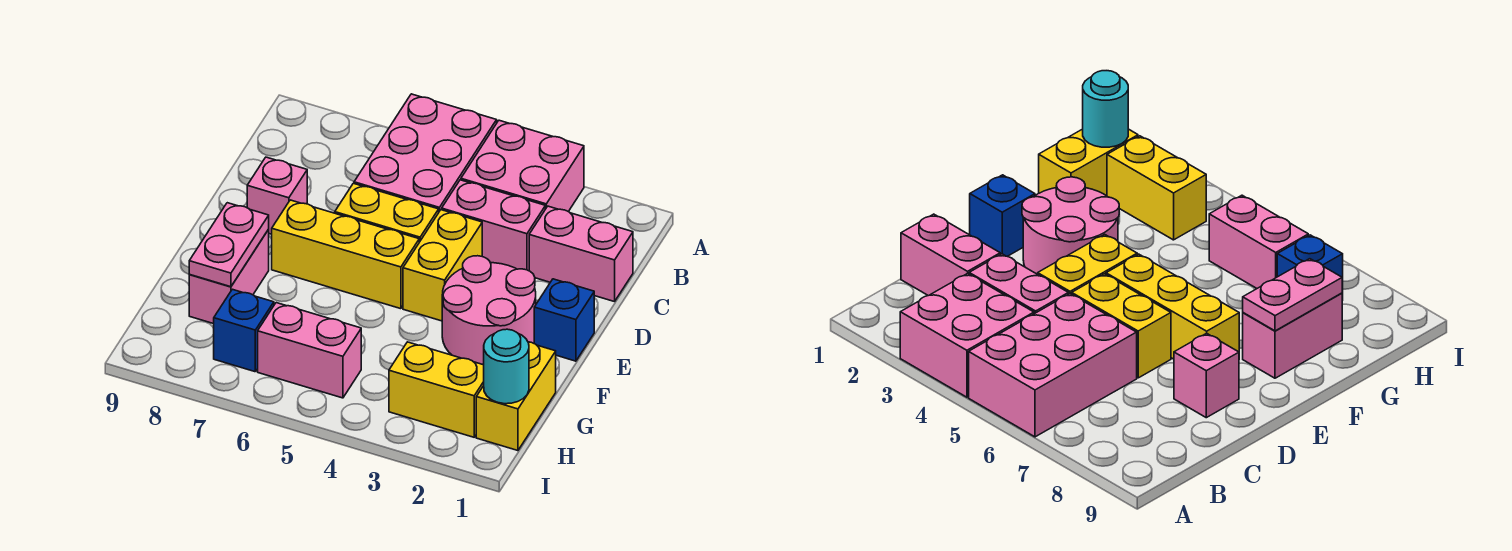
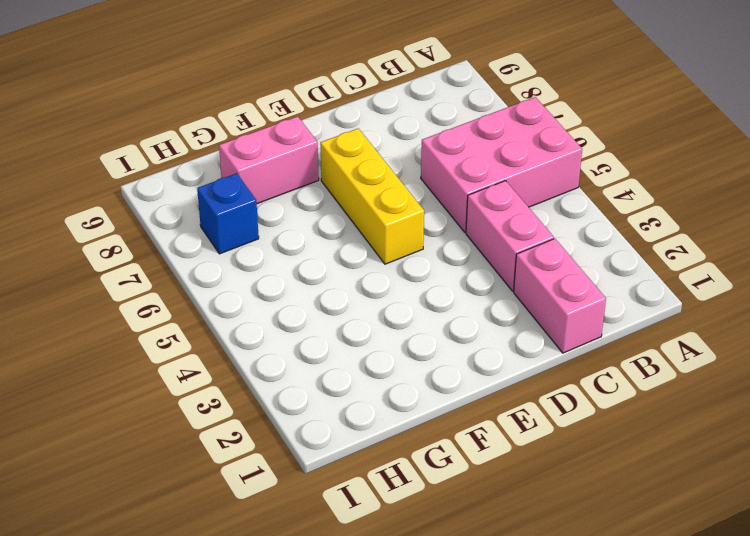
none -> pink brick A3:B4 level 1
none -> yellow brick D4:E4 level 1
none -> yellow brick D5:D6 level 1

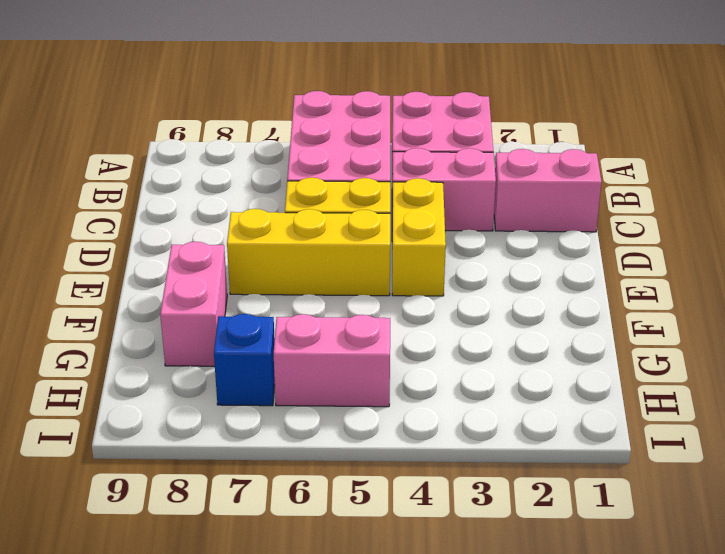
none -> pink brick D8 level 1
none -> blue brick E1 level 1
none -> pink round brick E2:F3 level 1

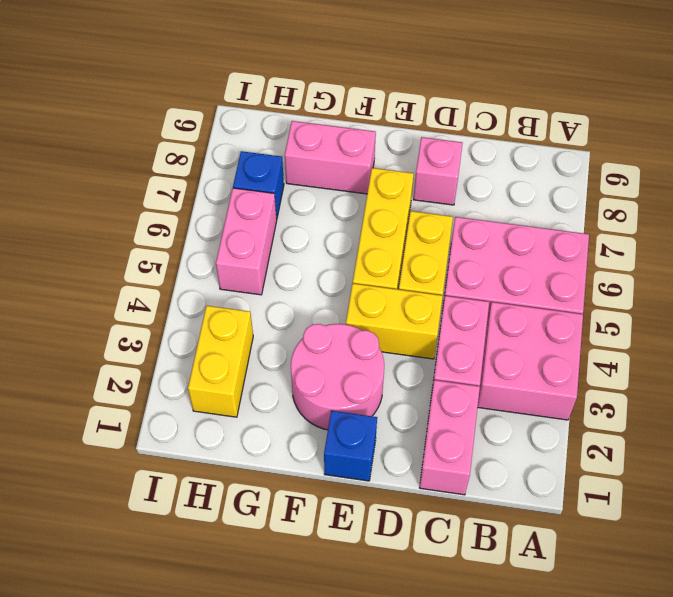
none -> yellow brick G1:H1 level 1
none -> pink plate F8:G8 level 2
none -> cyan round brick H1 level 2

